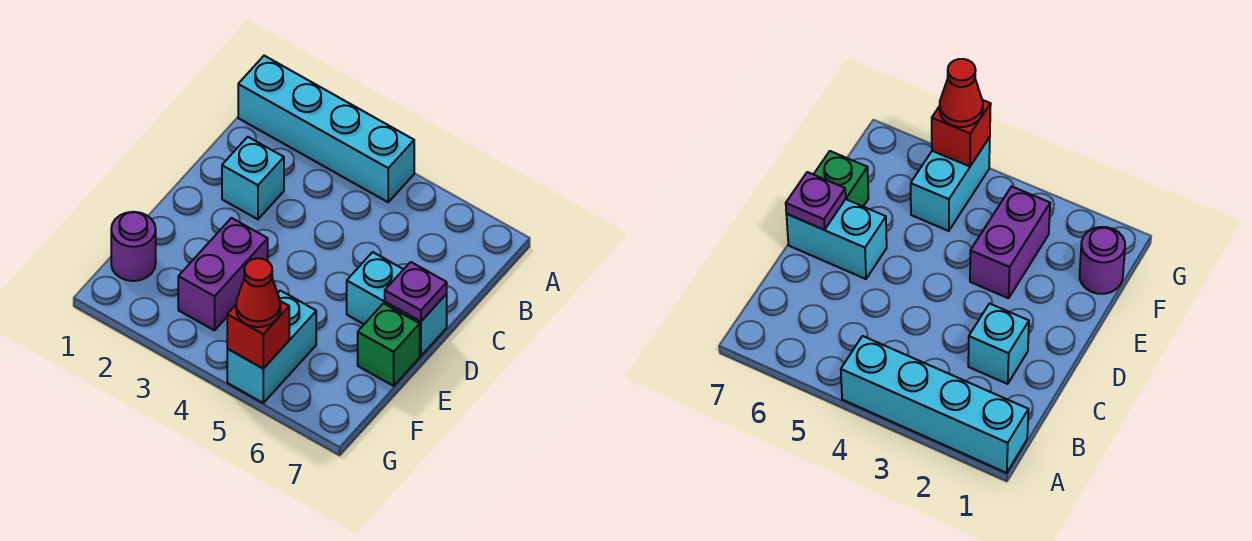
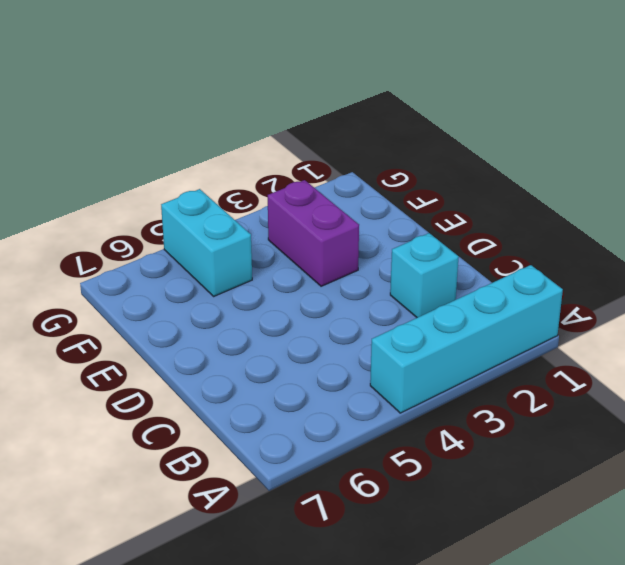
none -> cyan brick D6:D7 level 1
none -> green brick E7 level 1

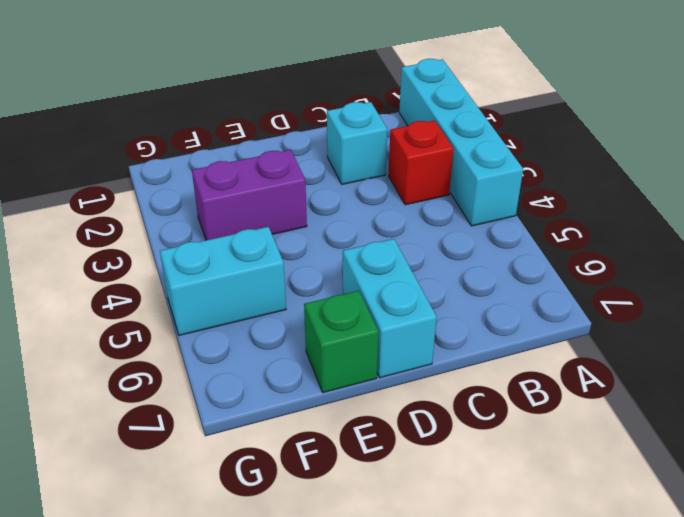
red brick B3 level 1 -> red brick G5 level 2
none -> purple round brick F1 level 1
none -> purple plate D7 level 2

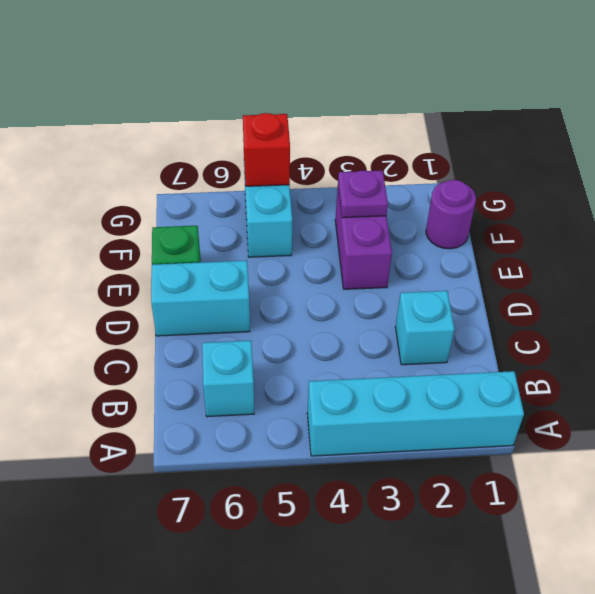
cyan brick B6 level 1 -> none
purple plate F3 level 2 -> purple plate D7 level 2
none -> red cone G5 level 3

